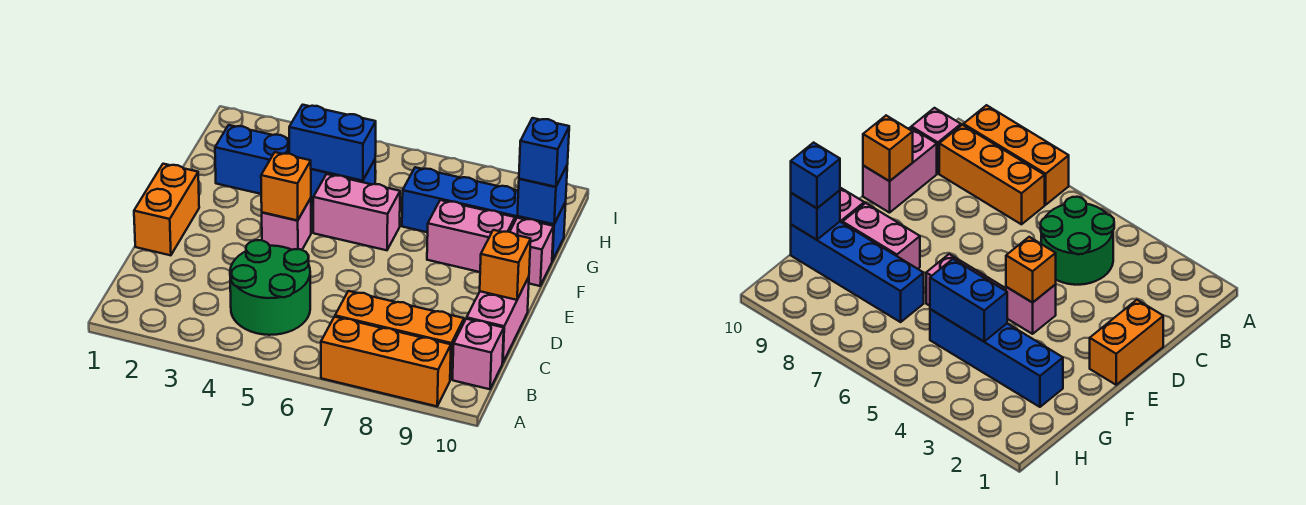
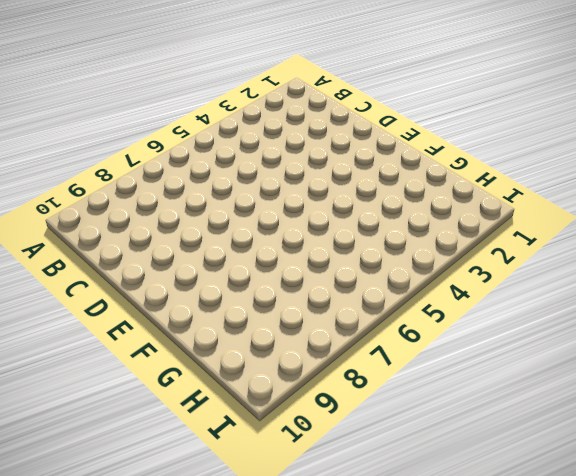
none -> orange brick A7:A9 level 1
none -> green round brick B4:C5 level 1
none -> orange brick B7:B9 level 1

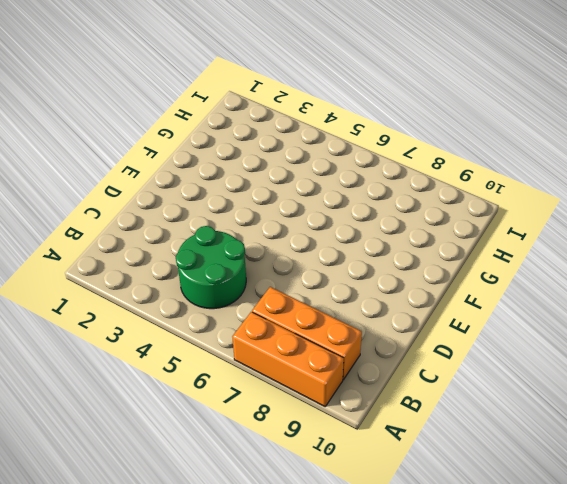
none -> pink brick B10 level 1
none -> pink brick C10:D10 level 1
none -> orange brick D1:E1 level 1

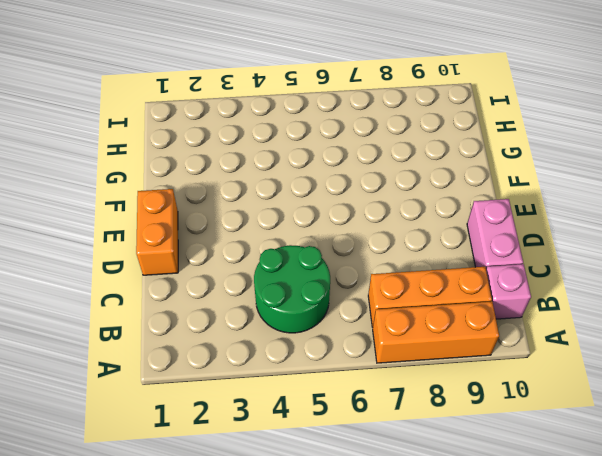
none -> pink brick E4 level 1
none -> pink brick F5:F6 level 1
none -> pink brick F8:F9 level 1

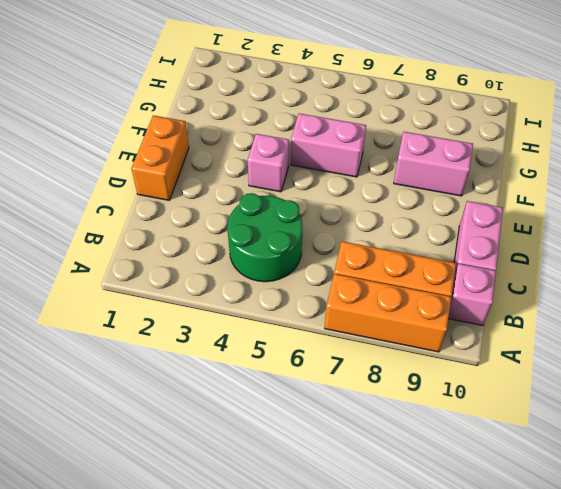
none -> pink brick F10 level 1
none -> blue brick G2:G5 level 1
none -> blue brick G7:G10 level 1

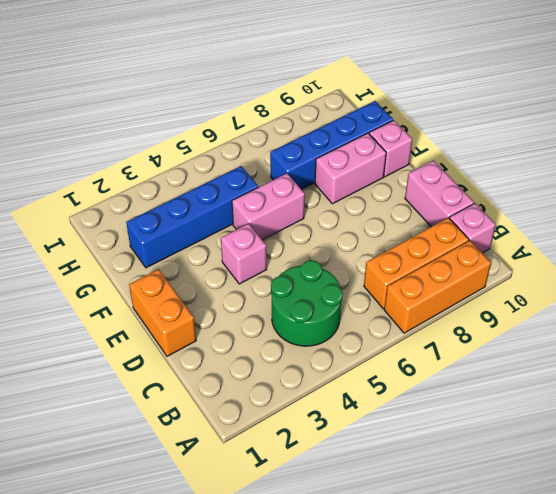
none -> orange brick D10 level 2
none -> orange brick E4 level 2
none -> blue brick G4:G5 level 2

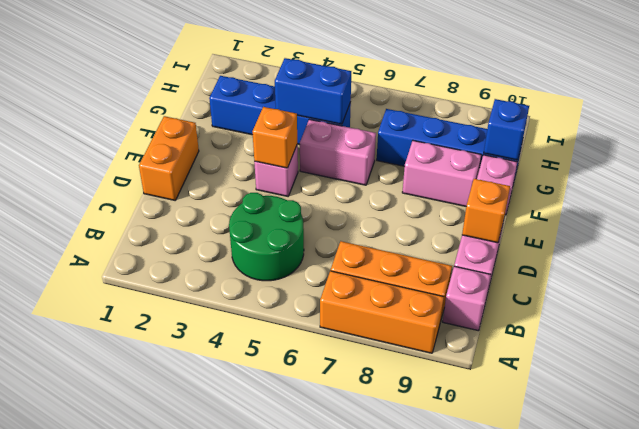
none -> blue brick G10 level 3

